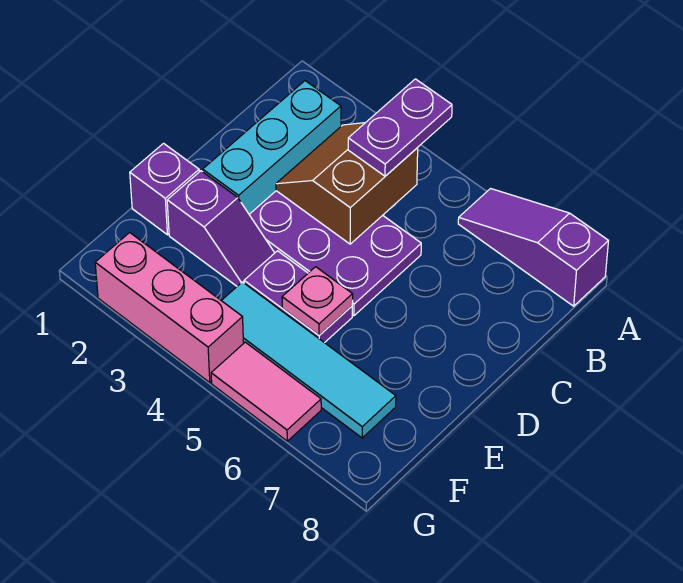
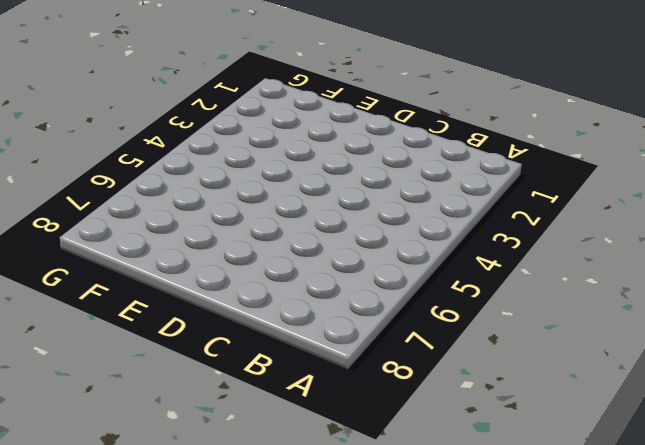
none -> purple slope A6:A8 level 1 top 8
none -> cyan brick B2:D2 level 1
none -> purple plate C3:D5 level 1

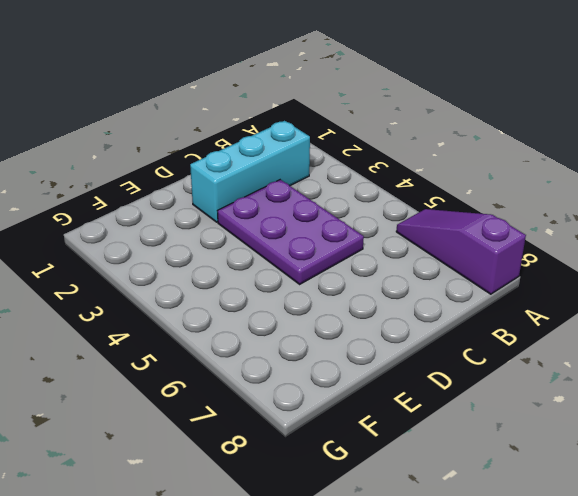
none -> purple brick E1 level 1
none -> purple slope E2:E3 level 1 top 2
none -> purple plate E4:E5 level 1

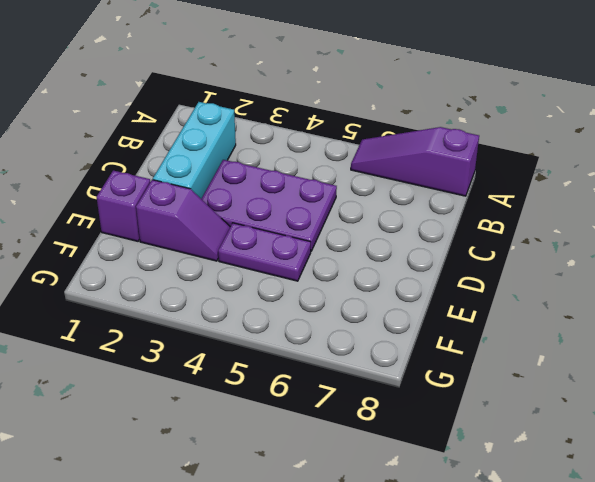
none -> cyan tile F4:F7 level 1
none -> pink brick G2:G4 level 1
none -> pink tile G5:G6 level 1

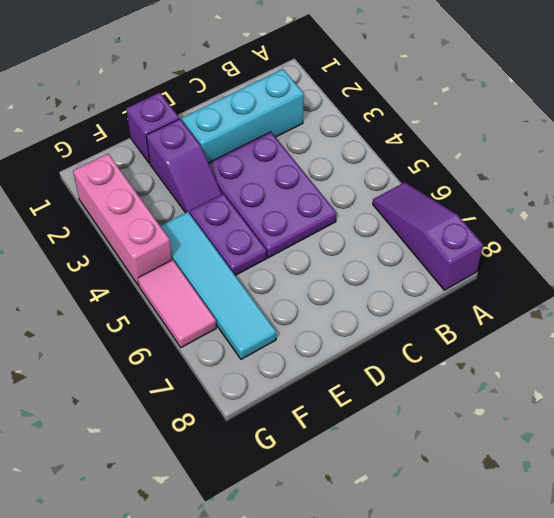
none -> brown slope B3:C4 level 2 top 4
none -> pink plate E5 level 2
none -> purple plate A4:B4 level 3

